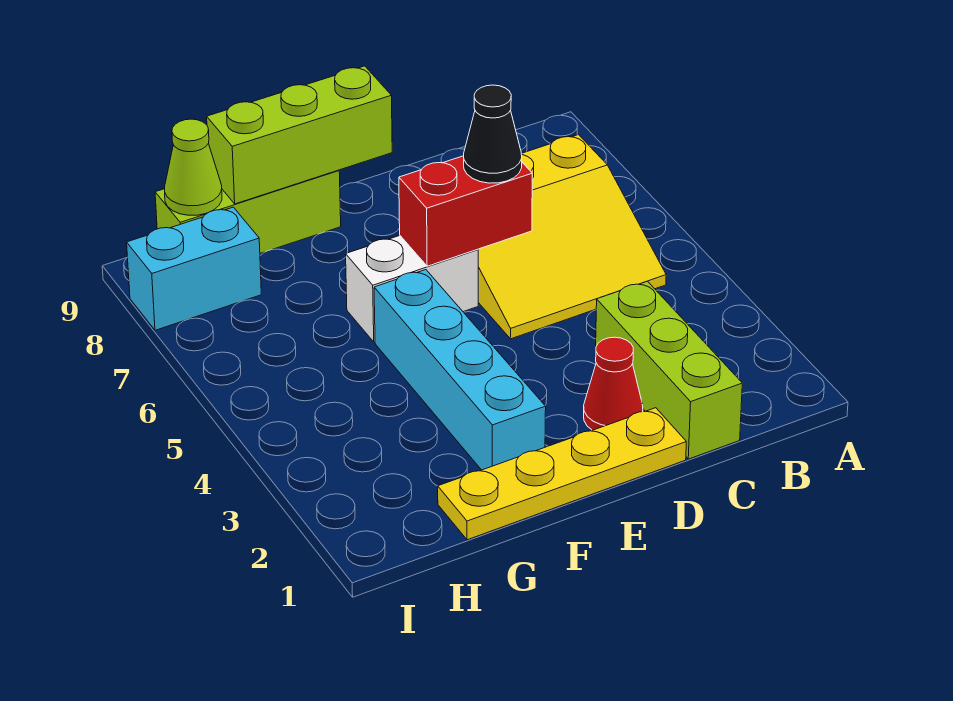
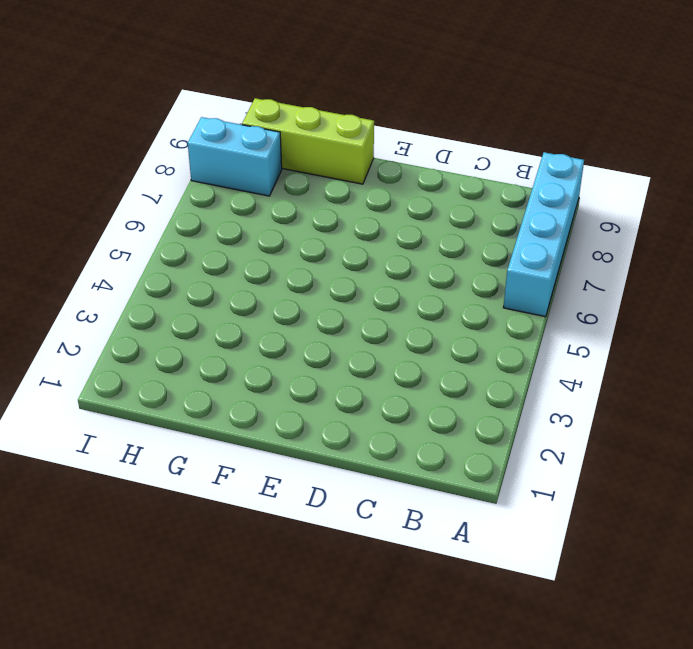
cyan brick A6:A9 level 1 -> cyan brick F2:F5 level 1
none -> yellow slope B5:D7 level 1 top 7
none -> lime brick C1:C3 level 1
none -> yellow plate D1:G1 level 1

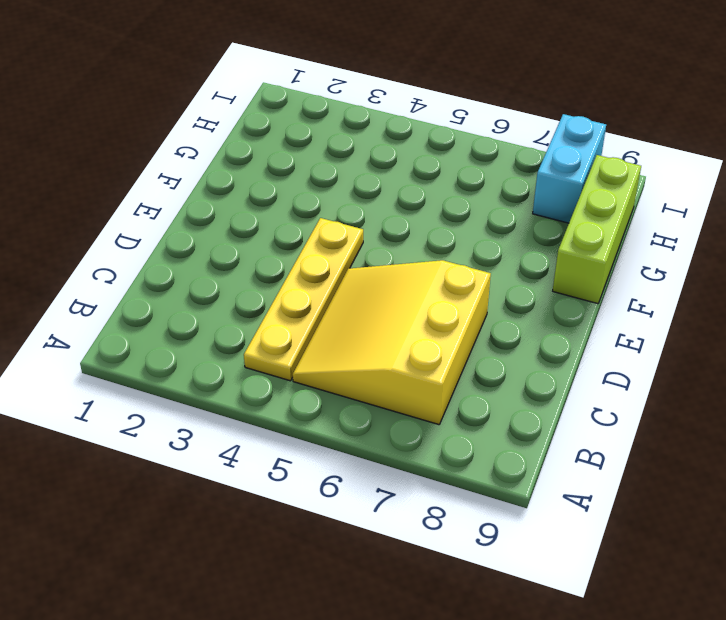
yellow plate B4:E4 level 1 -> yellow plate D1:G1 level 1
none -> lime brick C1:C3 level 1
none -> red cone D2 level 1
none -> white brick E6:F6 level 1

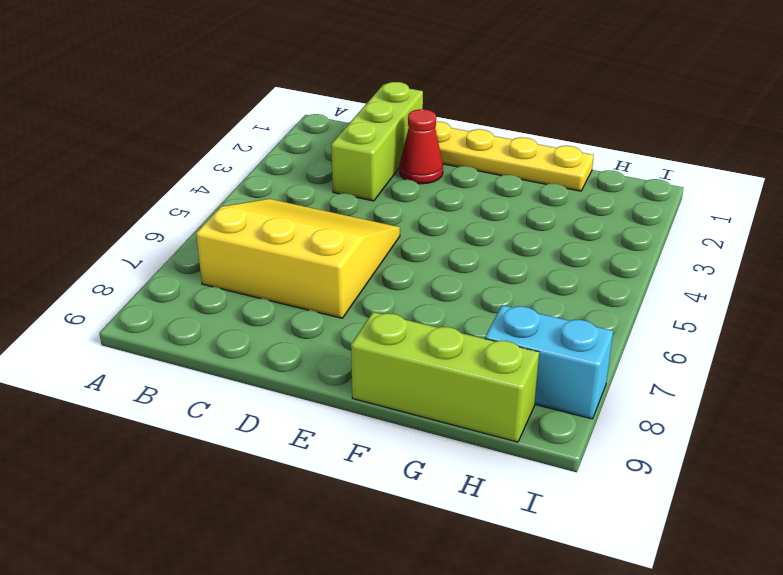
none -> white brick E6:F6 level 1
none -> cyan brick F2:F5 level 1
none -> red brick D6:E6 level 2

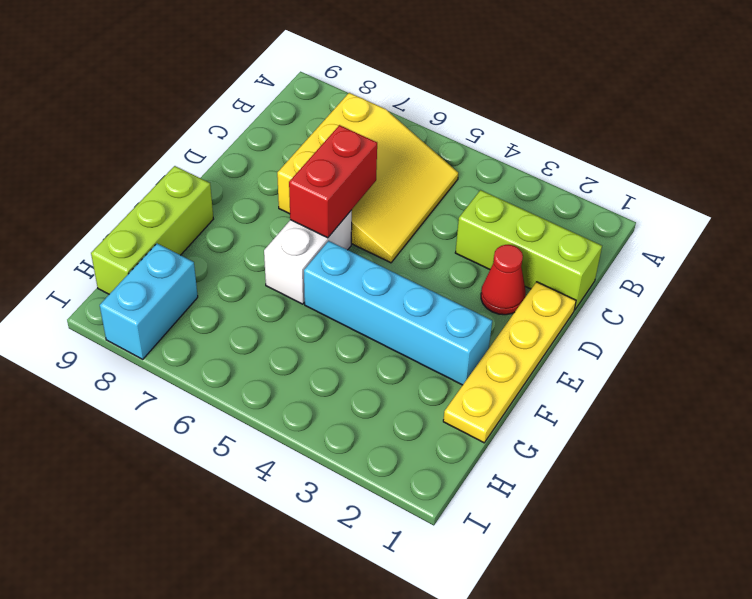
none -> lime brick E9:G9 level 2
none -> lime cone H9 level 2
none -> black cone D6 level 3

